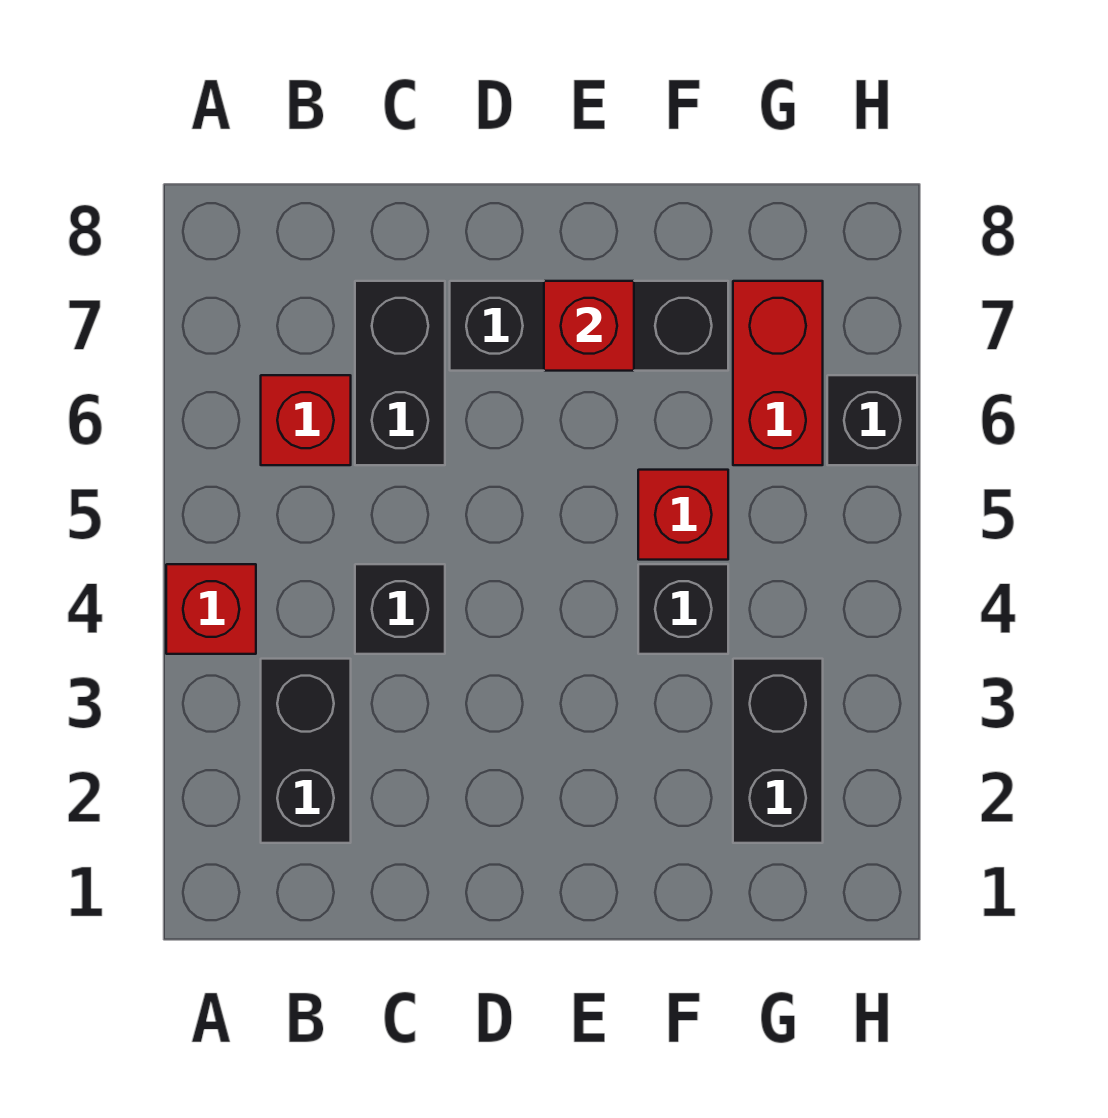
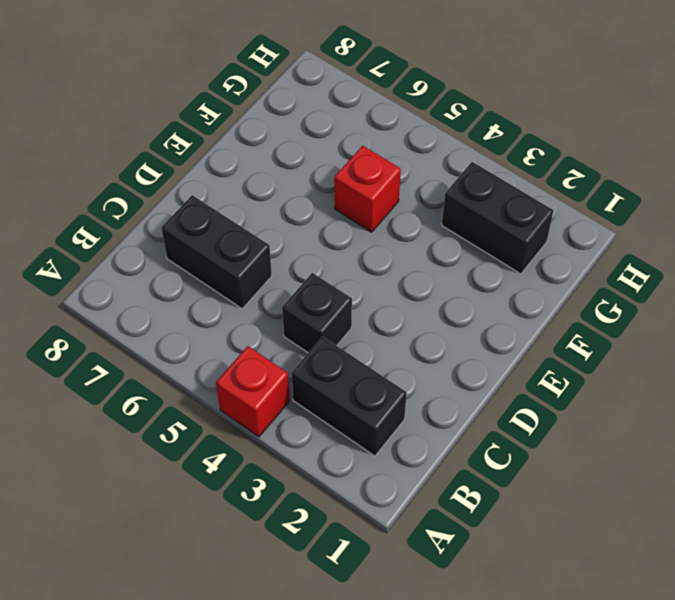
none -> red brick B6 level 1
none -> black brick D7:F7 level 1
none -> black brick F4 level 1

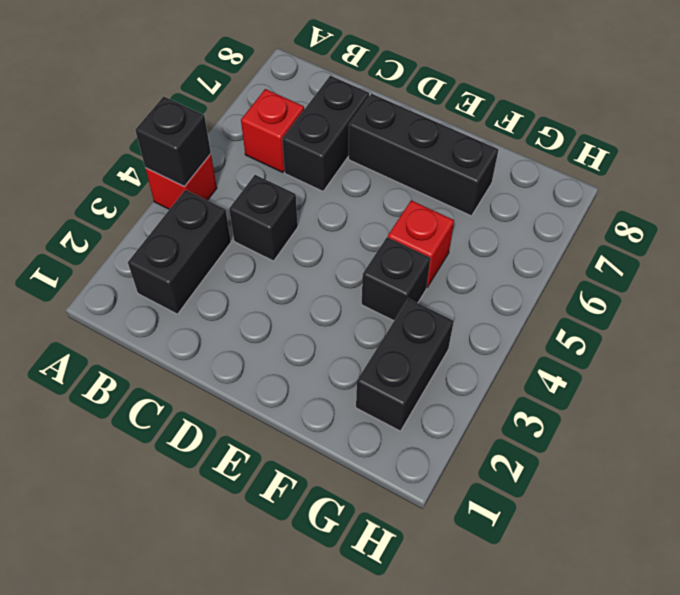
black brick A4 level 2 -> black brick H6 level 1
none -> red brick G6:G7 level 1
none -> red brick E7 level 2

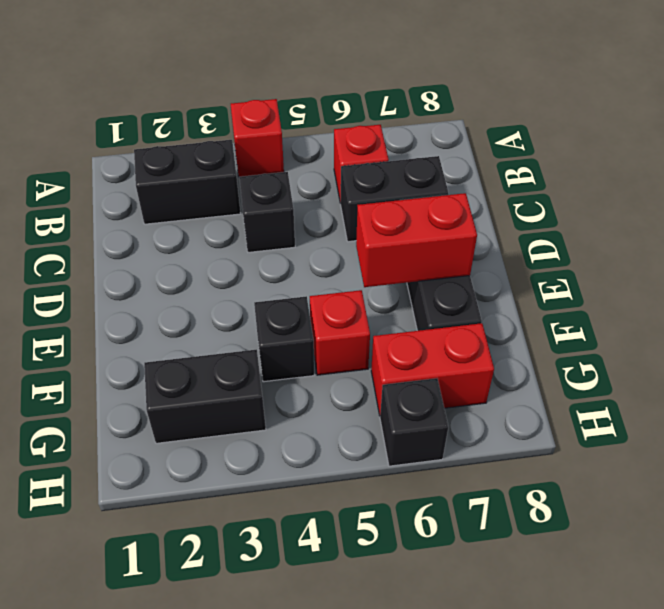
red brick E6:E7 level 2 -> red brick E7 level 2

